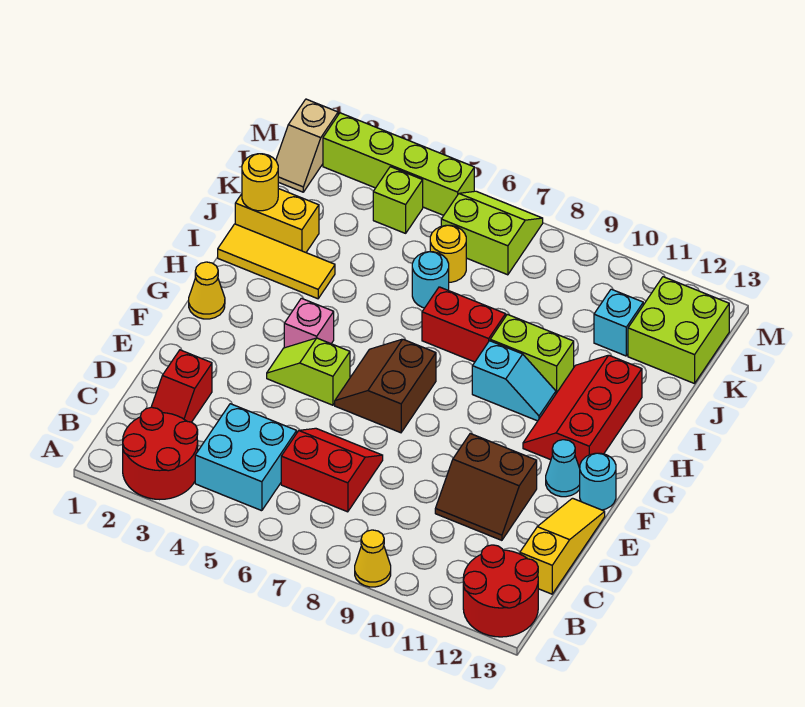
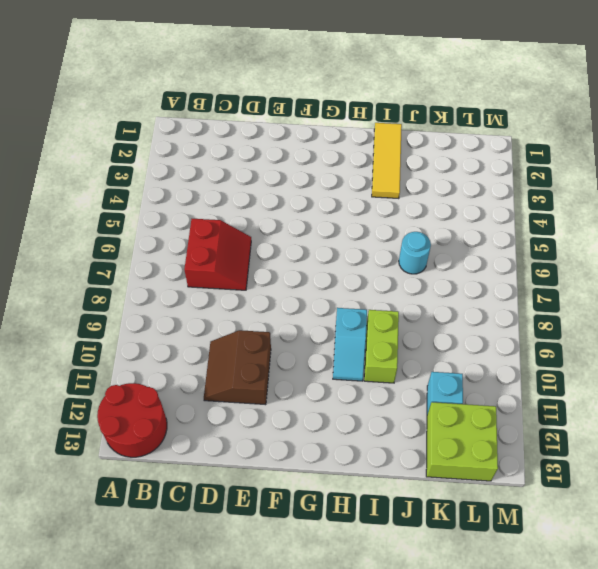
none -> red round brick A2:B3 level 1
none -> yellow cone A9 level 1
none -> cyan brick B4:C5 level 1

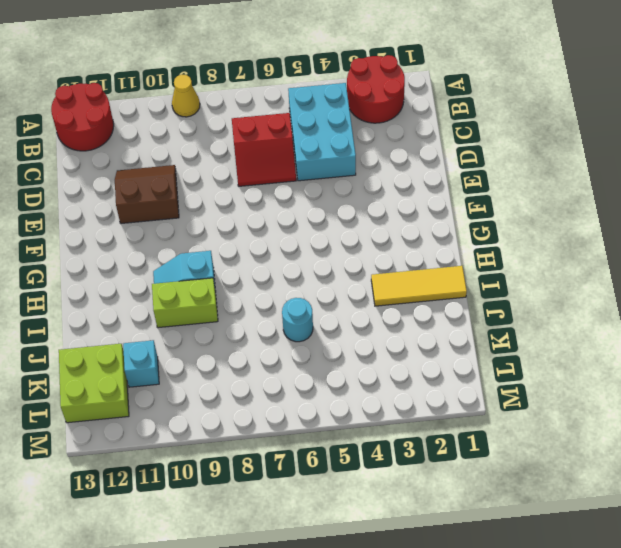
cyan brick B4:D5 level 1 -> cyan brick B4:C5 level 1
none -> red slope C2:D2 level 1 top D
none -> yellow slope C13:E13 level 1 top C
none -> lime slope F4:F5 level 1 top 5

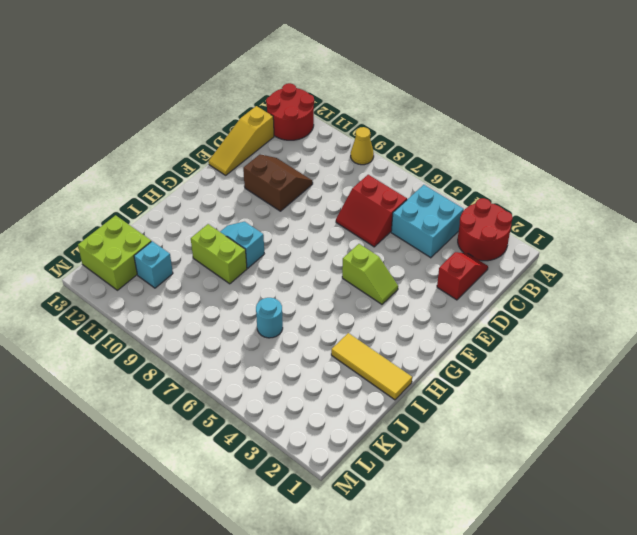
none -> brown slope F6:G7 level 1 top 7
none -> cyan cone F12 level 1
none -> cyan round brick F13 level 1

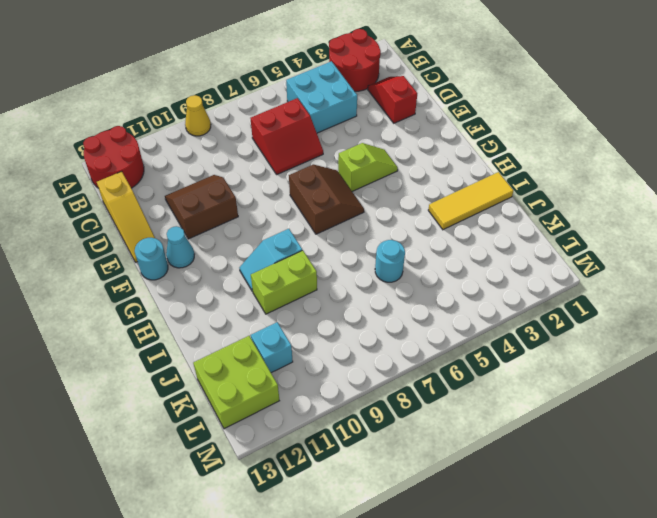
none -> yellow cone G1 level 1
none -> pink brick G4 level 1
none -> red slope G11:I12 level 1 top 12

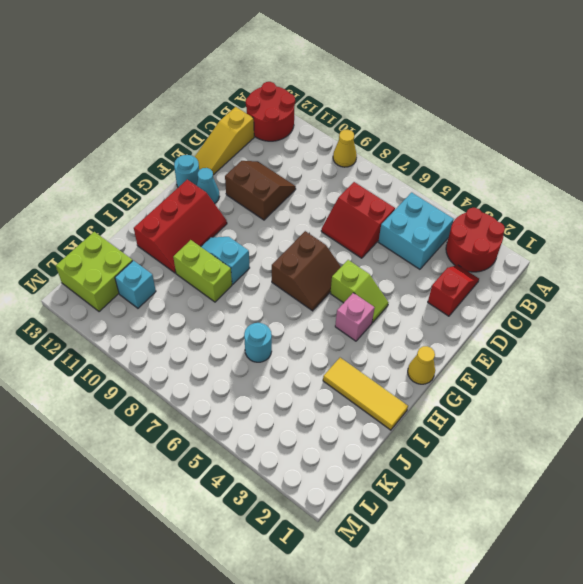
none -> red brick I7:I8 level 1
none -> yellow brick J1:J2 level 1
none -> yellow round brick K6 level 1

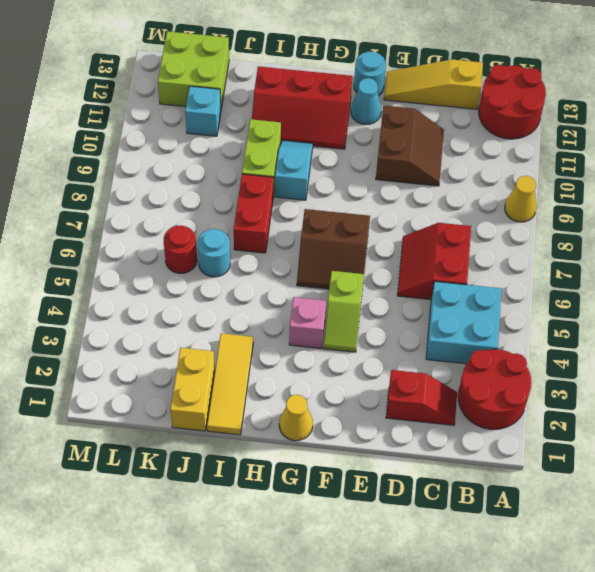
red round brick K6 level 1 -> yellow round brick K6 level 1
none -> tan slope L1:M1 level 1 top M
none -> lime brick L4 level 1
none -> lime slope L6:M7 level 1 top L

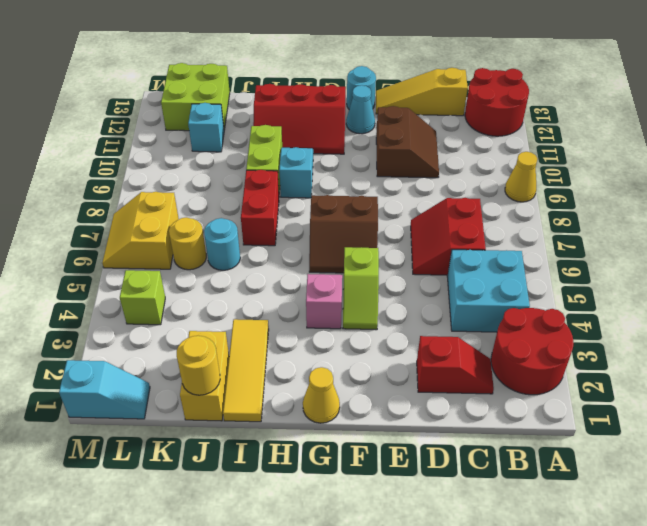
cyan slope L1:M1 level 1 top M -> tan slope L1:M1 level 1 top M
yellow slope L6:M7 level 1 top L -> lime slope L6:M7 level 1 top L
none -> lime brick M2:M5 level 1

